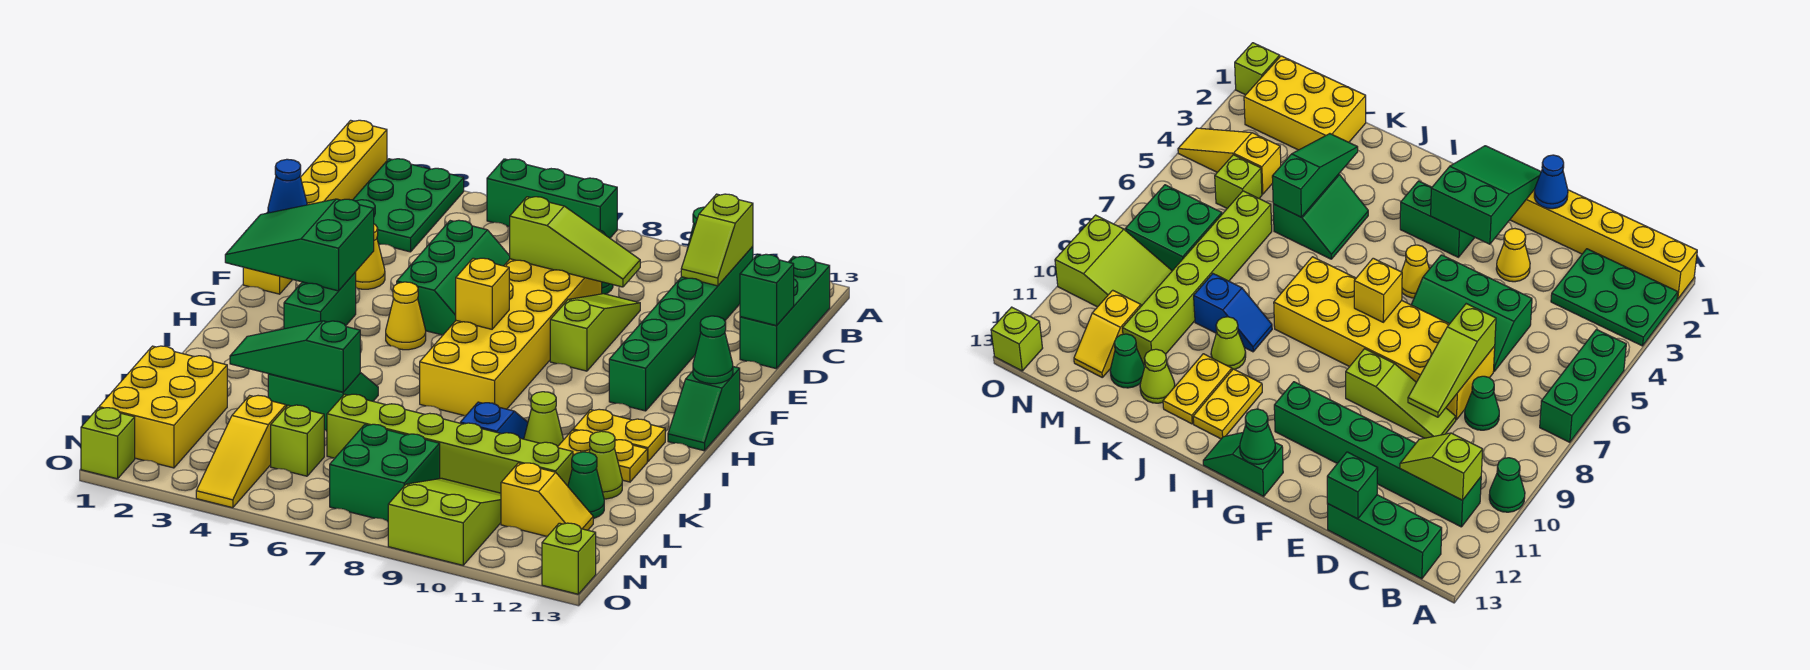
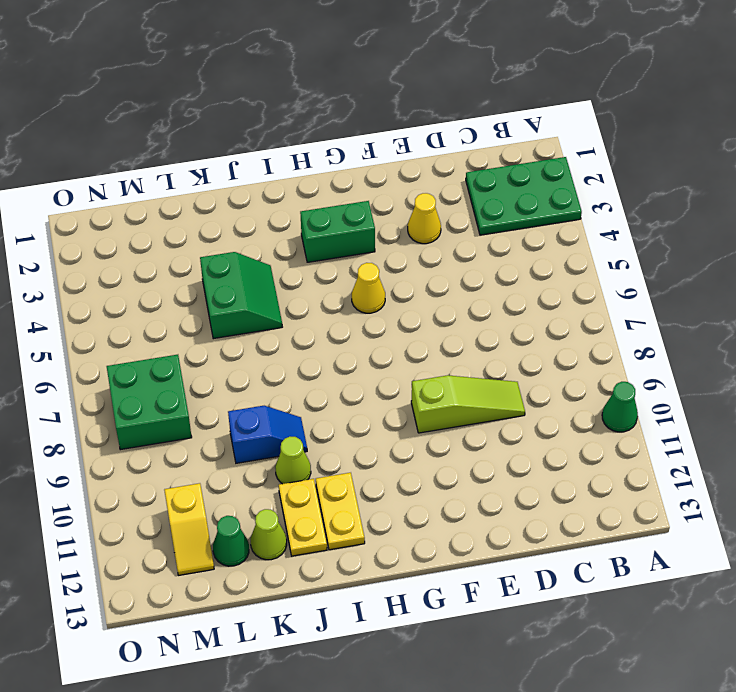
none -> yellow brick A1:F1 level 1
none -> green brick A5:A7 level 1
none -> green brick B11:G11 level 1
none -> green brick B13:D13 level 1

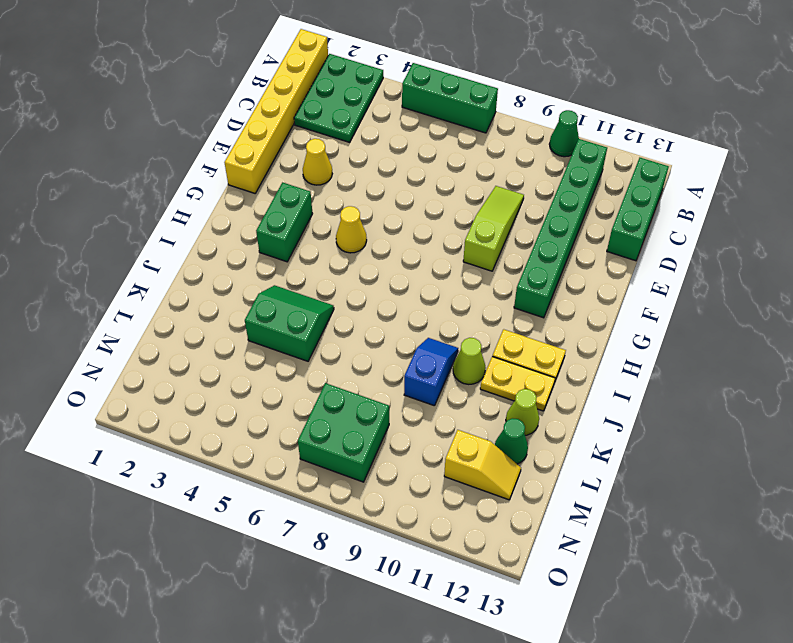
none -> green cone C8 level 1
none -> green slope D5:F6 level 1 top 5
none -> yellow brick D7:I8 level 1
none -> green slope G13:H13 level 1 top G

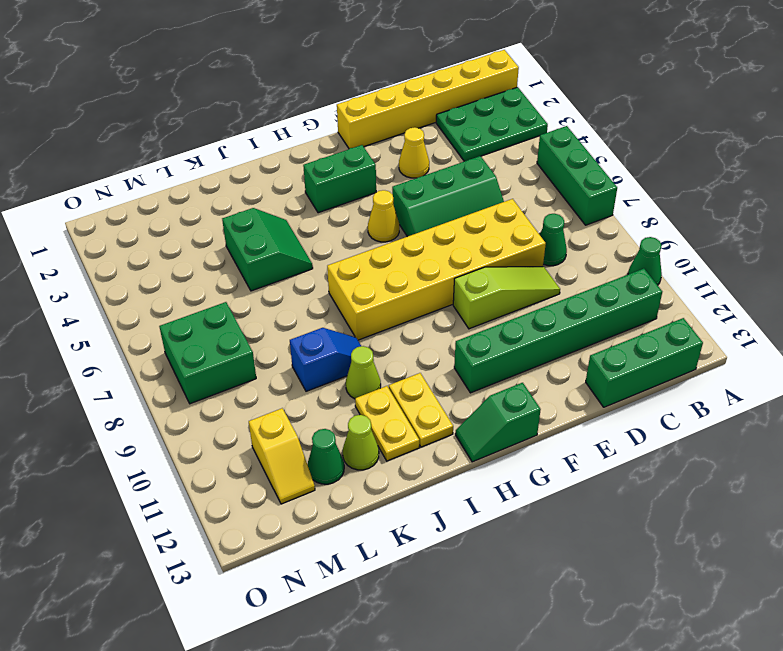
none -> yellow brick L1:N2 level 1
none -> lime brick L6:L11 level 1
none -> yellow slope M4:O4 level 1 top M
none -> lime brick M5 level 1

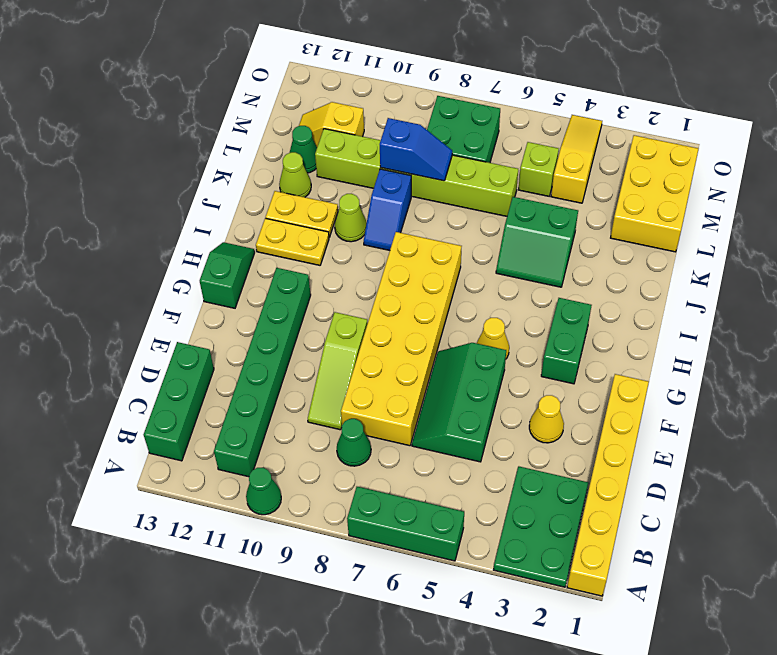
blue slope L8:L9 level 2 top 9 -> none
none -> lime slope M9:O10 level 1 top O
none -> lime brick O1 level 1
none -> lime brick O13 level 1
none -> lime slope B11:C11 level 2 top B

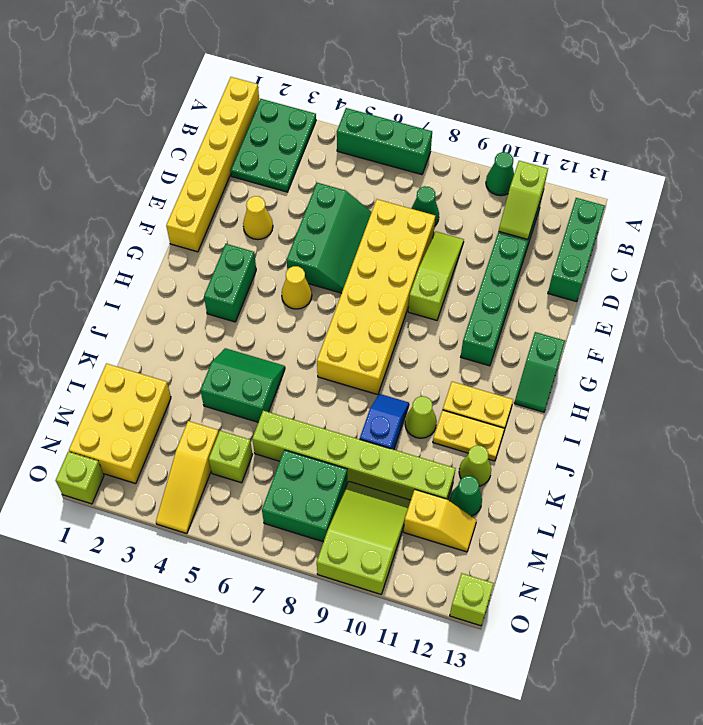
none -> lime slope D7:D9 level 2 top 7
none -> green brick D13 level 2
none -> blue cone E1 level 2
none -> green slope F1:G3 level 2 top 3

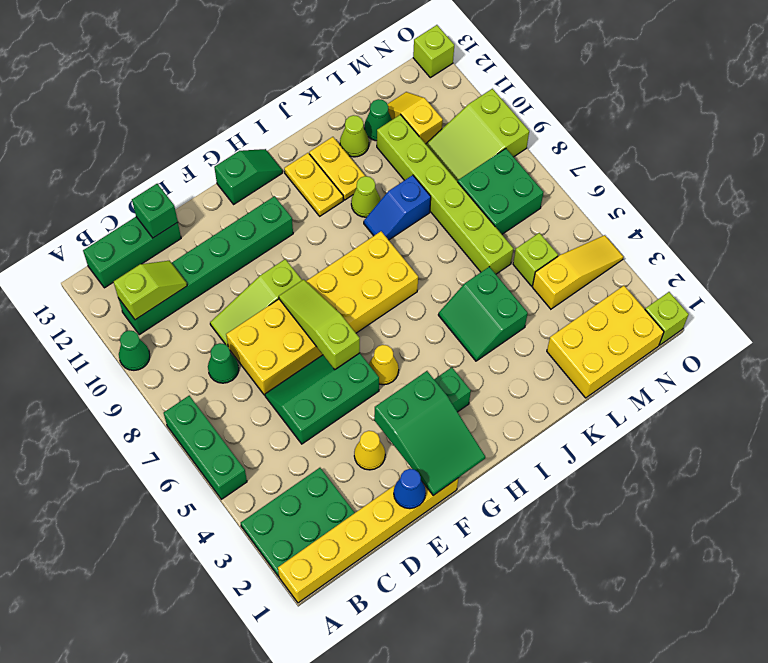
lime slope F6:F8 level 2 top 6 -> lime slope D7:D9 level 2 top 7
none -> yellow brick G7 level 2
none -> green cone G13 level 2
none -> green slope K3:K5 level 2 top 5

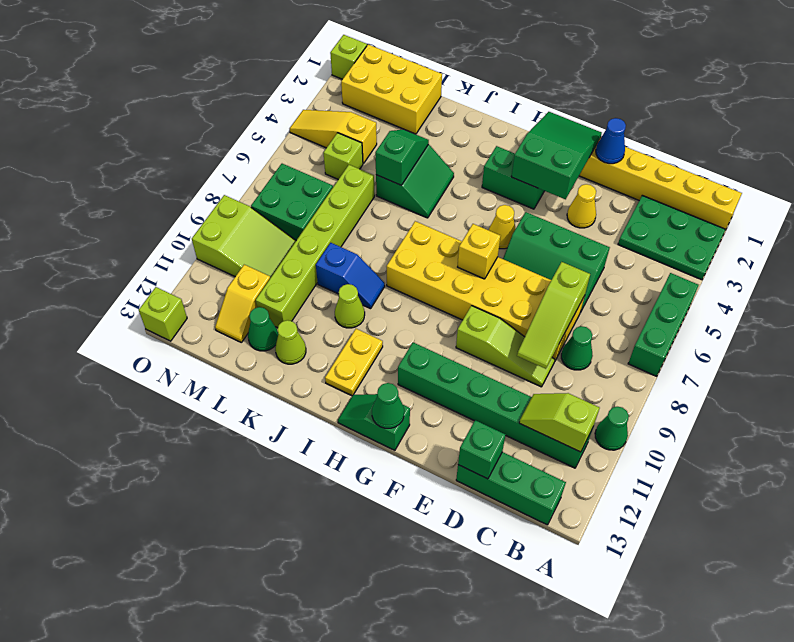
green slope K4:K5 level 2 top 5 -> green slope K3:K5 level 2 top 5
none -> yellow plate J11:J12 level 1

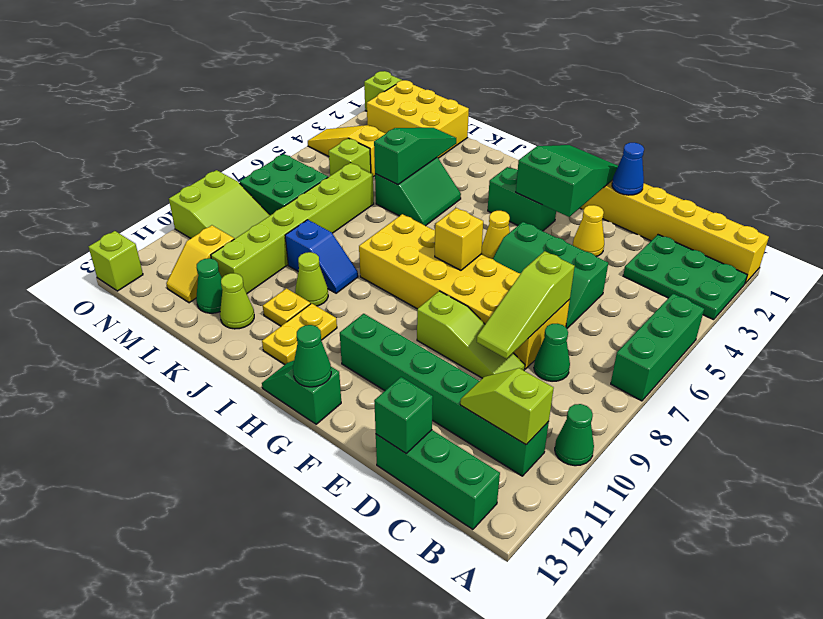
yellow plate J11 level 1 -> yellow plate J11:J12 level 1

